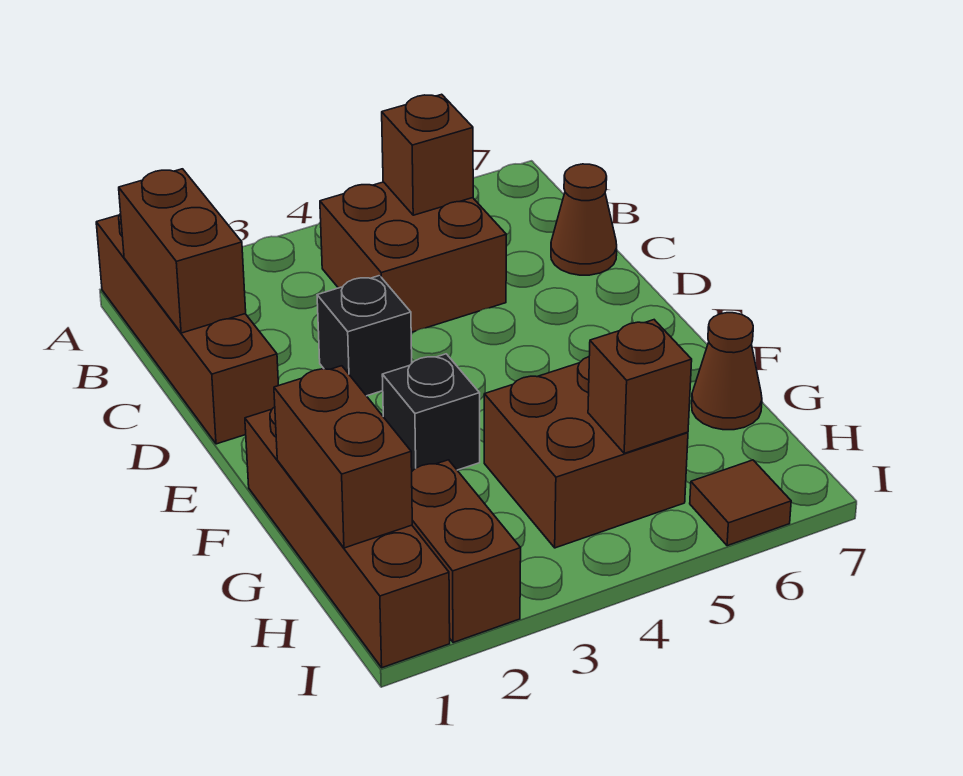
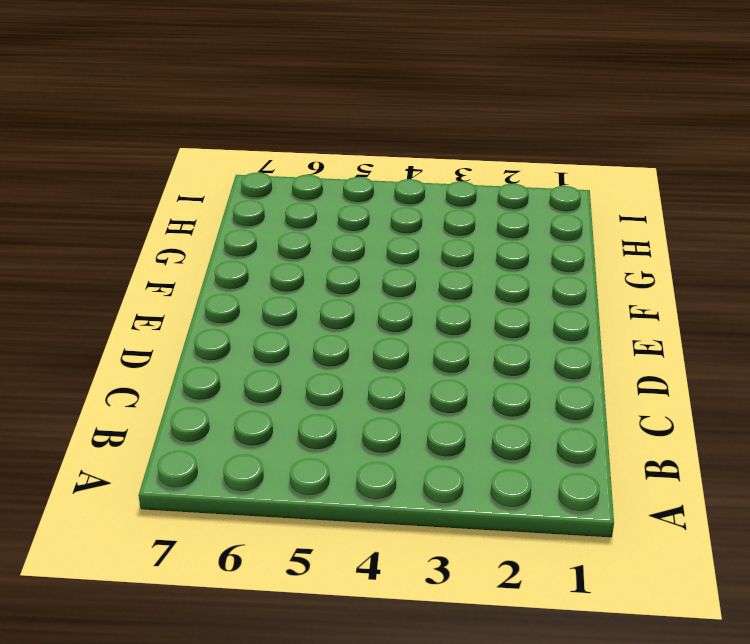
none -> brown brick A1:D1 level 1
none -> brown brick B4:C5 level 1
none -> brown cone C7 level 1

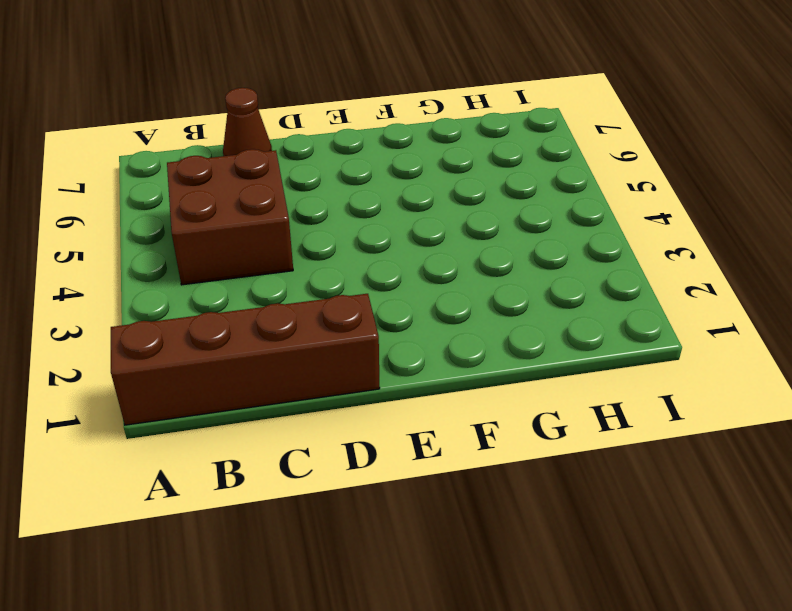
none -> black brick D3 level 1
none -> brown brick F1:I1 level 1
none -> black brick F3 level 1

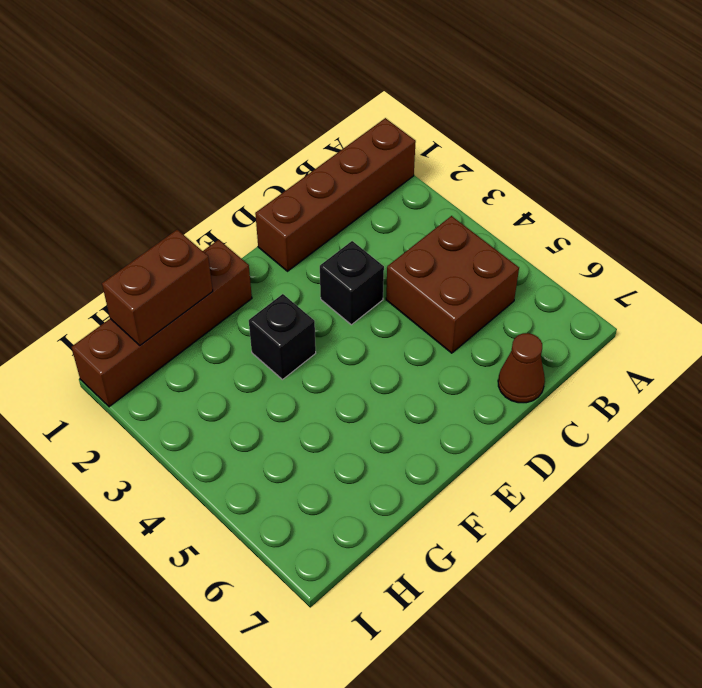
none -> brown brick G4:H5 level 1
none -> brown cone G7 level 1
none -> brown brick H2:I2 level 1

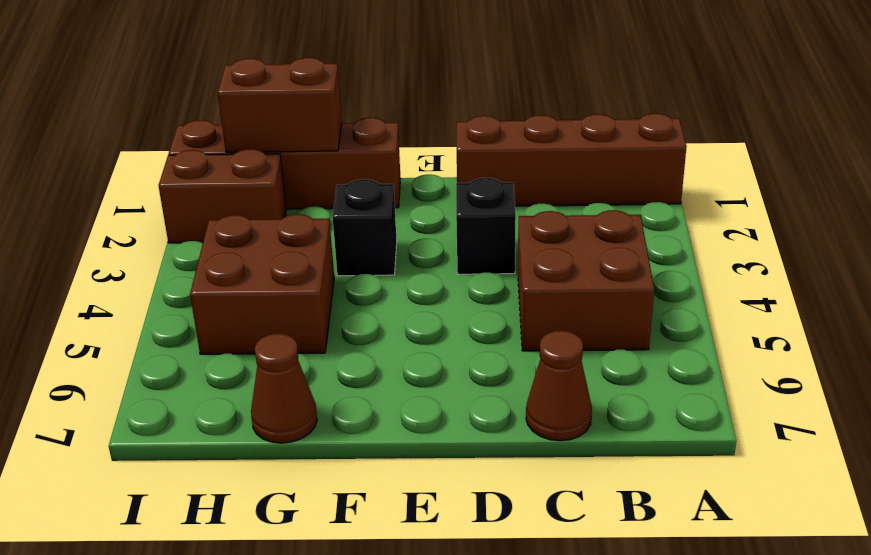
none -> brown tile I6 level 1
none -> brown brick B1:C1 level 2
none -> brown brick B5 level 2

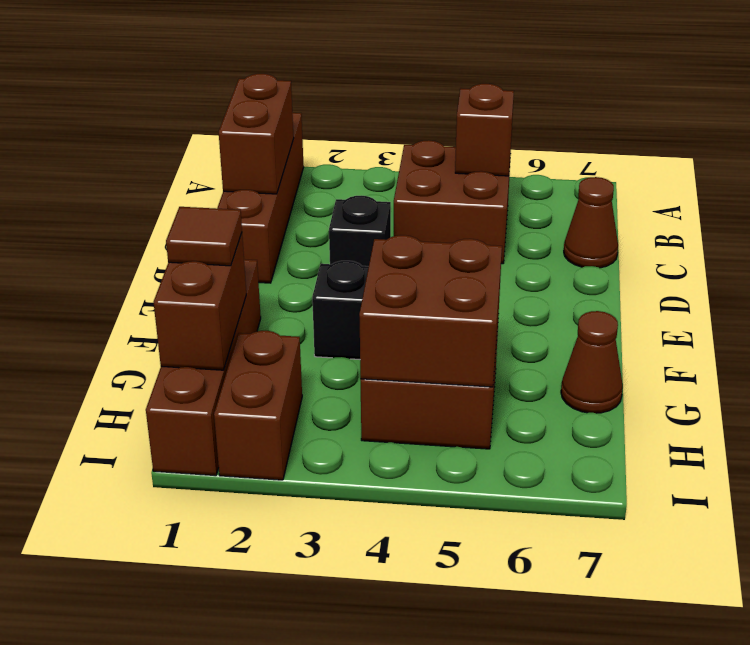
brown tile G1 level 3 -> brown tile I6 level 1
brown brick G4:H5 level 2 -> brown brick H5 level 2

